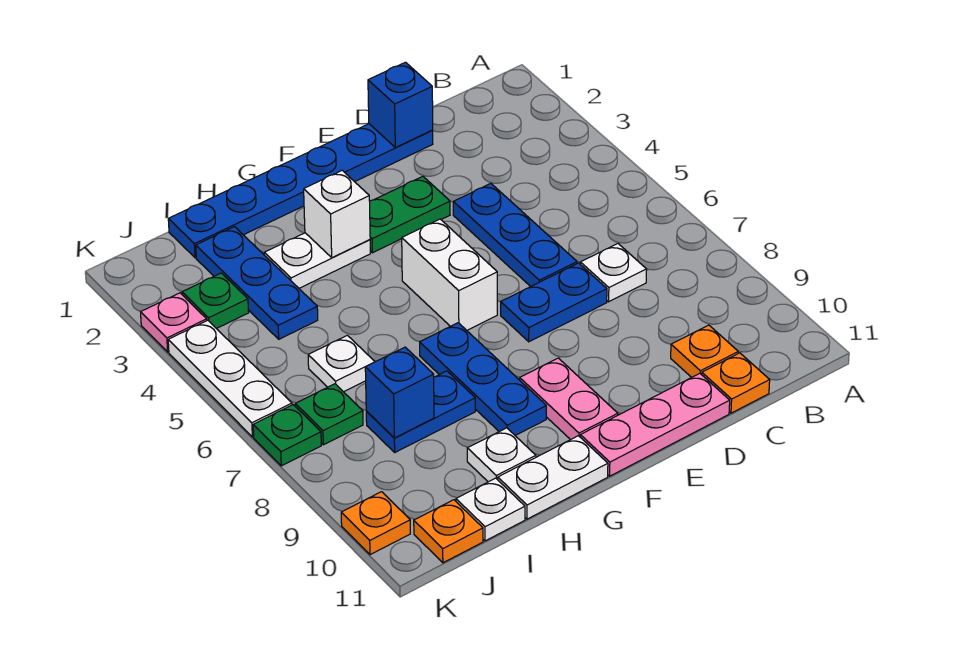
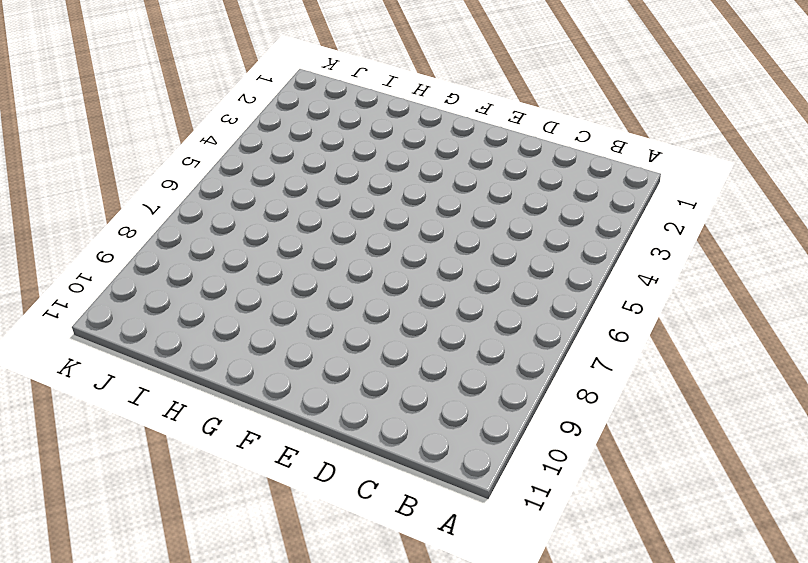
none -> white plate C7 level 1
none -> orange plate C10 level 1
none -> orange plate C11 level 1

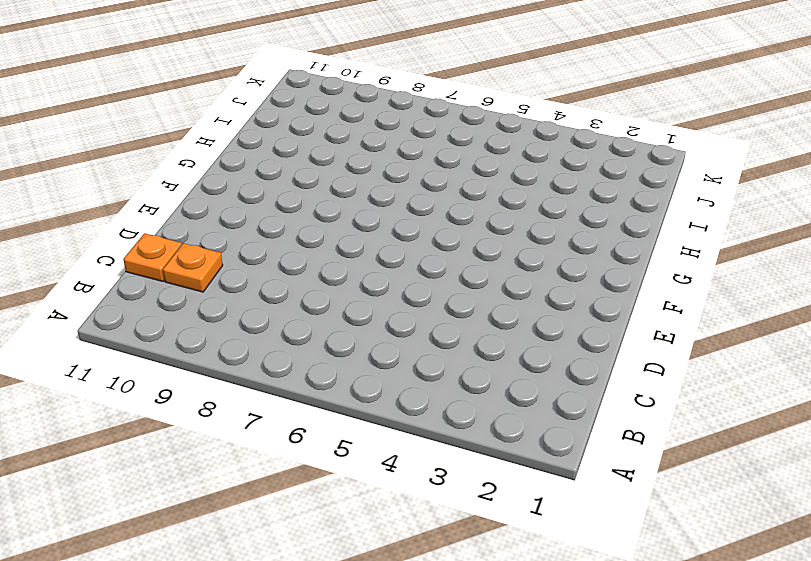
none -> white plate C7 level 1
none -> blue plate D1:I1 level 1
none -> blue plate D4:D6 level 1

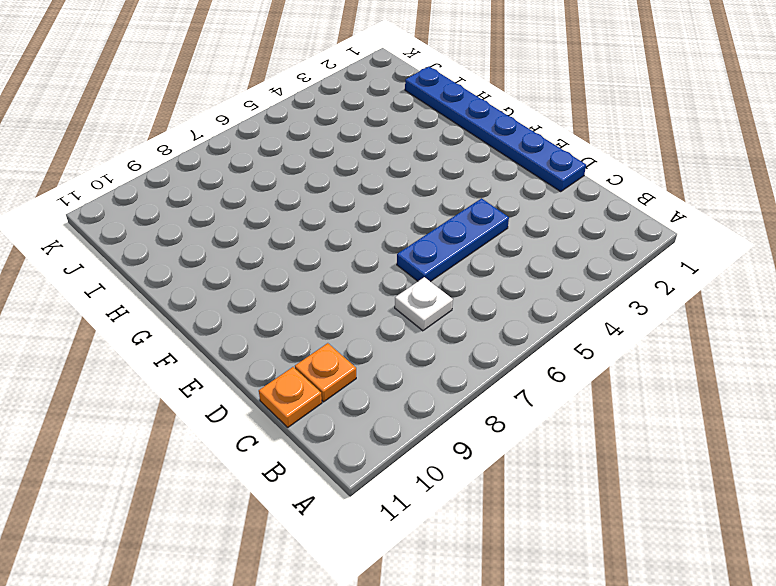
none -> blue plate D7:E7 level 1
none -> pink plate D11:F11 level 1
none -> green plate E3:F3 level 1

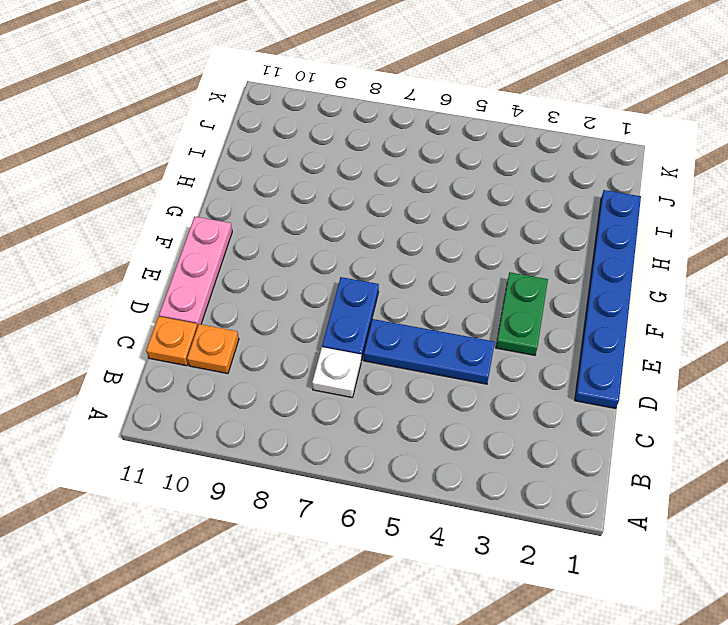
none -> white brick F5:F6 level 1
none -> pink plate F9:F10 level 1
none -> white plate G3:H3 level 1

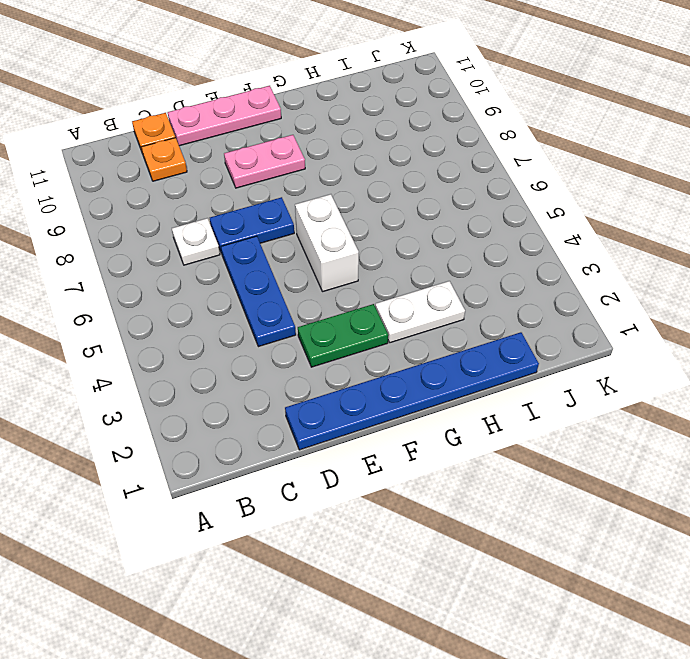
pink plate E9:F9 level 1 -> pink plate F9:F10 level 1
none -> blue plate G7:G9 level 1
none -> white plate G11:H11 level 1
none -> blue plate H8:I8 level 1

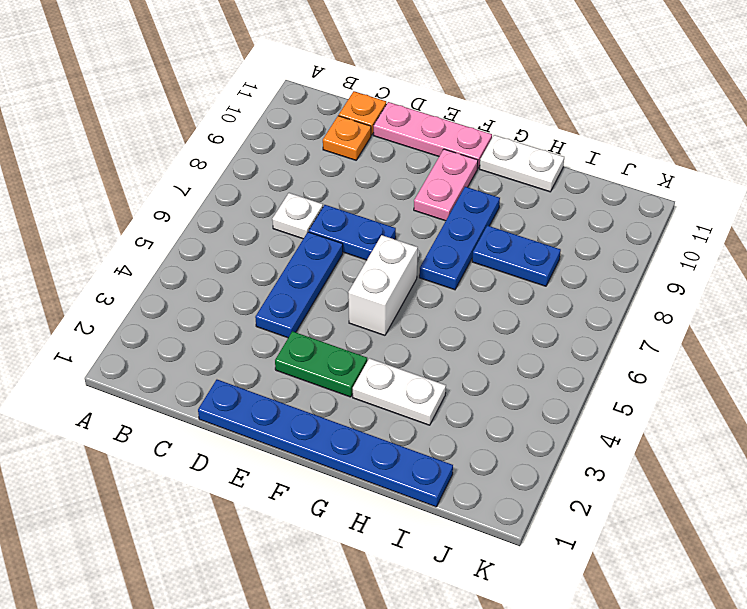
none -> white plate H10 level 1
none -> blue plate I2:I4 level 1
none -> white plate I6 level 1

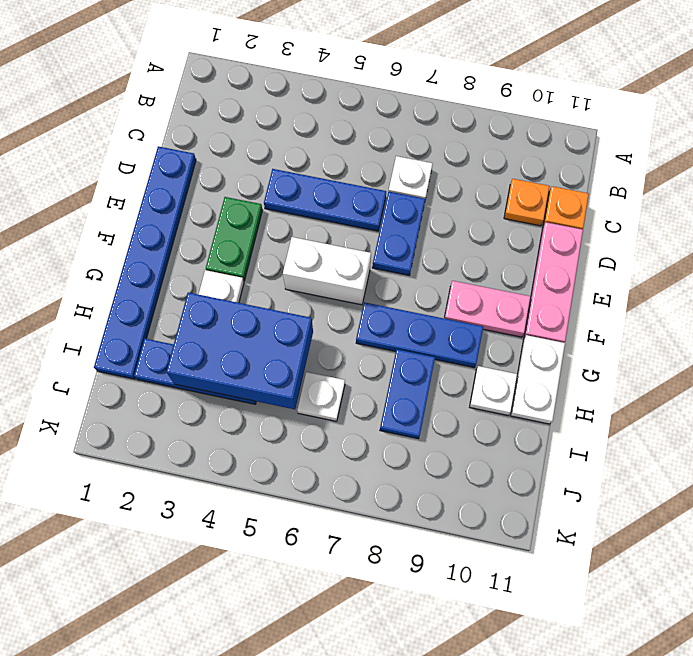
blue brick H3:I5 level 2 -> none
none -> white plate I11 level 1
none -> green plate J3 level 1
none -> green plate J7 level 1

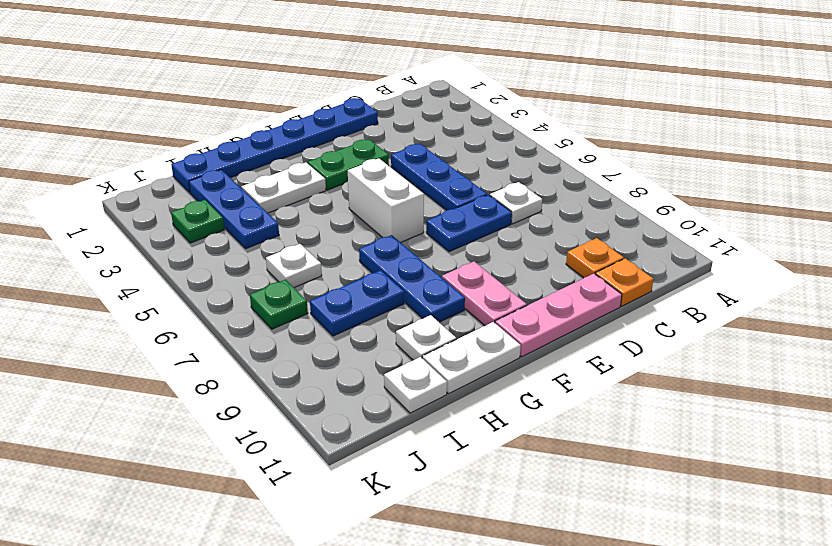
none -> orange plate J11 level 1
none -> pink plate K3 level 1
none -> white plate K4:K6 level 1

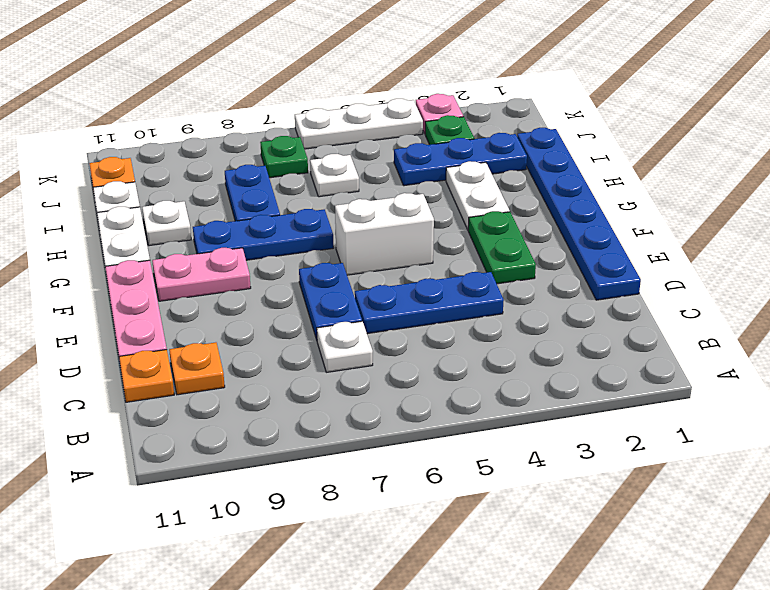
none -> green plate K7 level 1
none -> orange plate K10 level 1
none -> blue brick D1 level 2

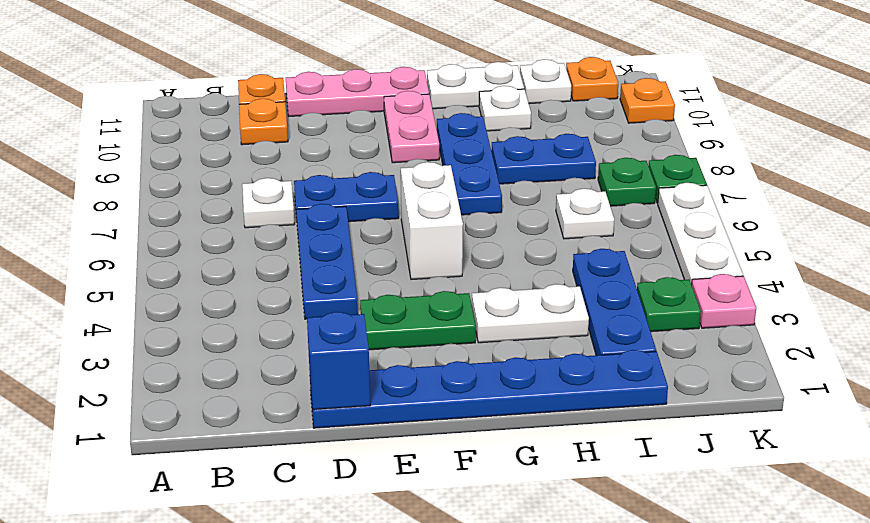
none -> white brick G3 level 2
none -> blue brick I8 level 2

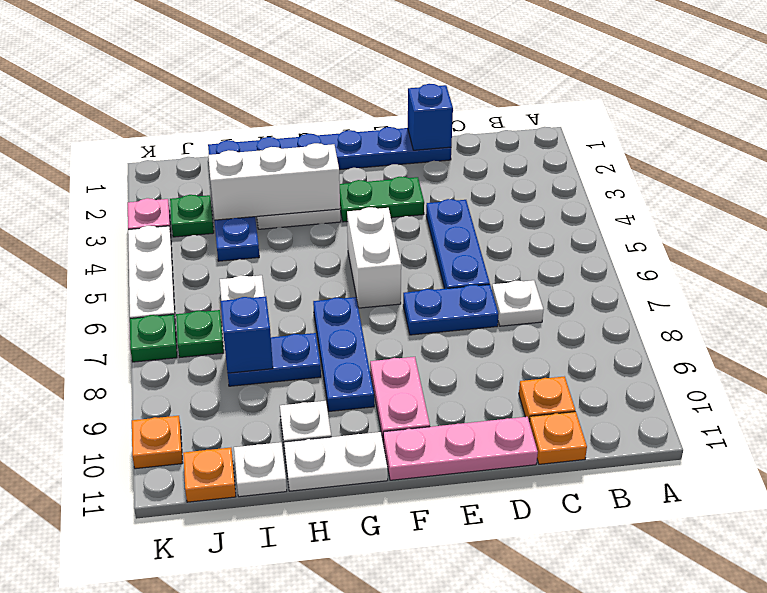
white brick G3:I3 level 2 -> white brick G3 level 2

